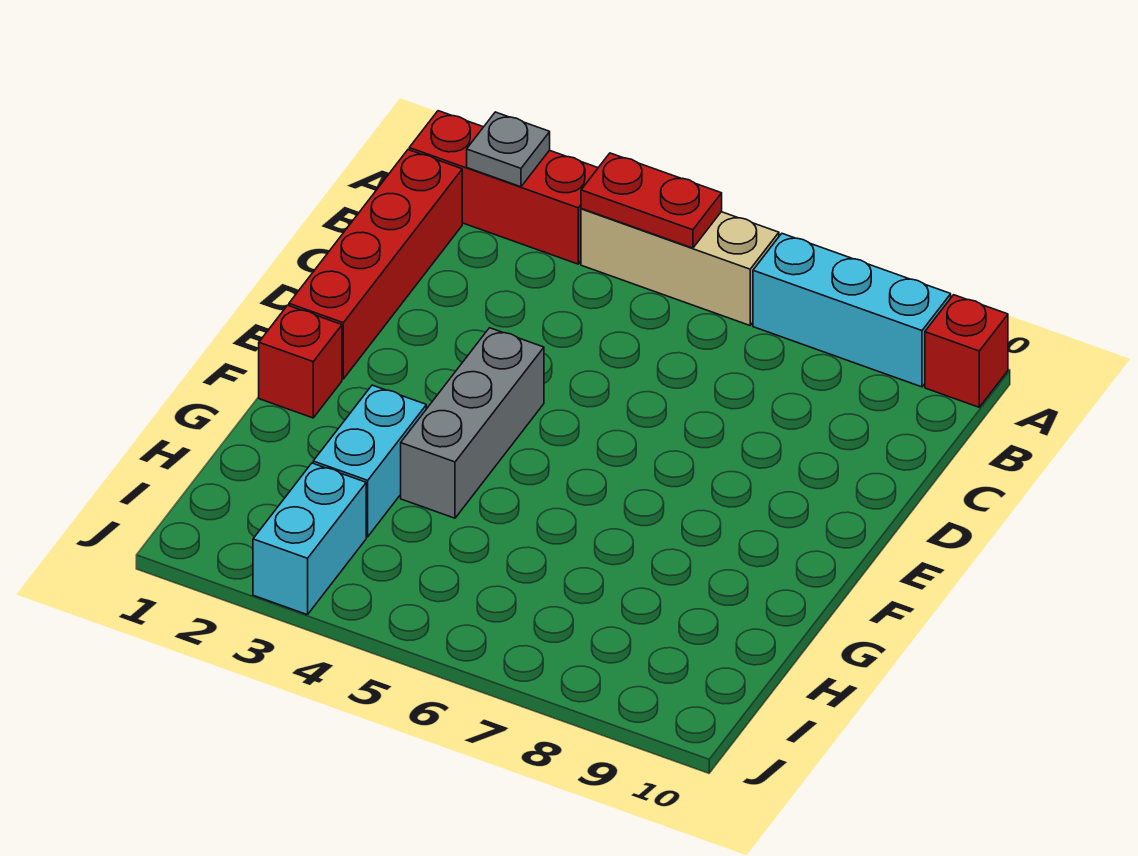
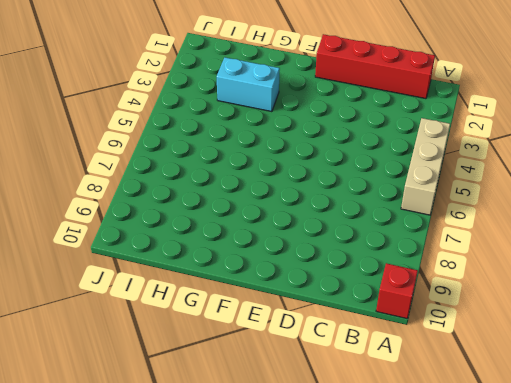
none -> red brick A1:A3 level 1
none -> cyan brick A7:A9 level 1

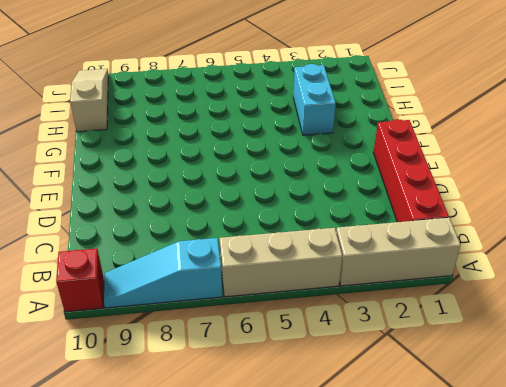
tan brick A1:A3 level 1 -> red brick A1:A3 level 1
cyan slope A7:A9 level 1 top 7 -> cyan brick A7:A9 level 1
tan slope H10:J10 level 1 top H -> none
none -> grey brick E4:G4 level 1
none -> red brick F1 level 1

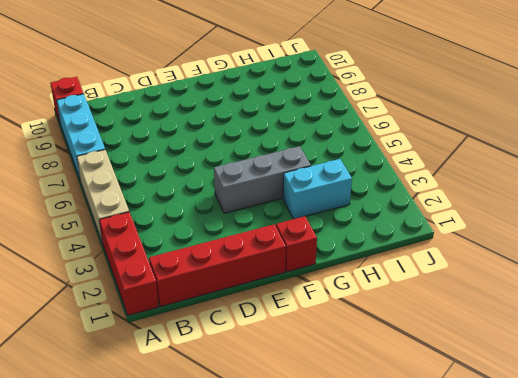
none -> cyan brick I3:J3 level 1
none -> grey plate A2 level 2

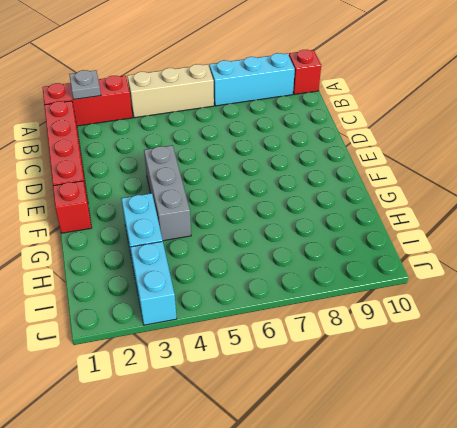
none -> red plate A4:A5 level 2

